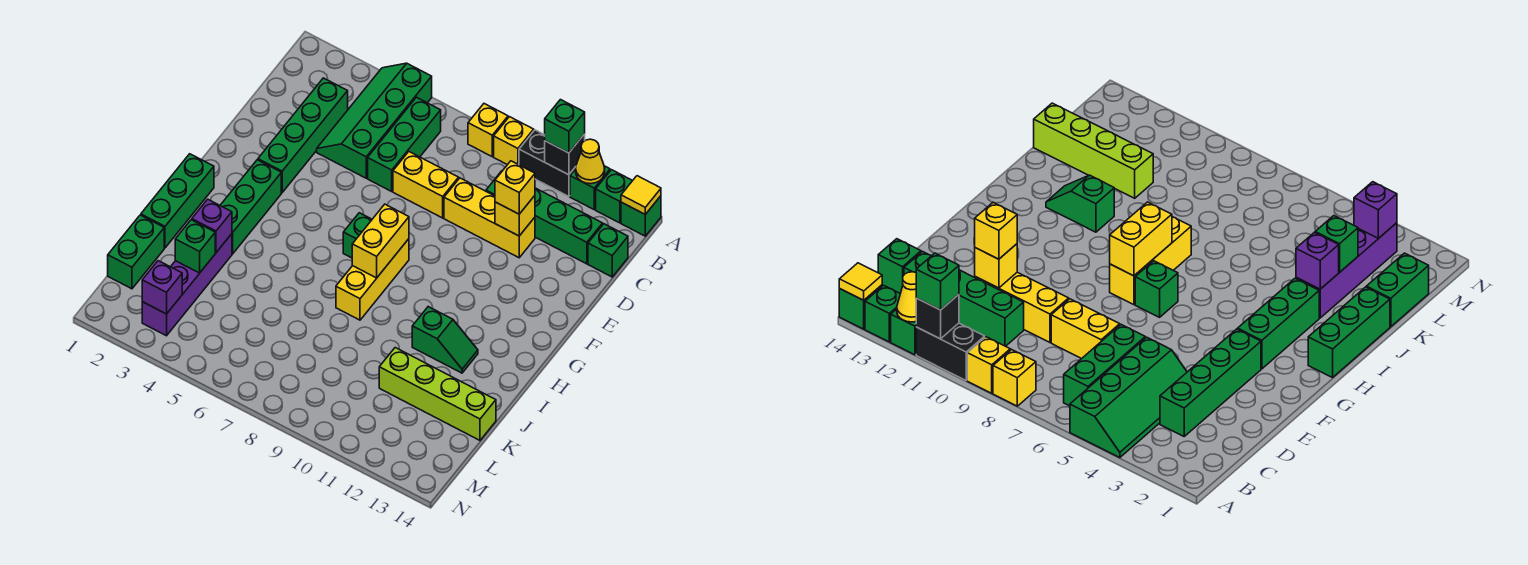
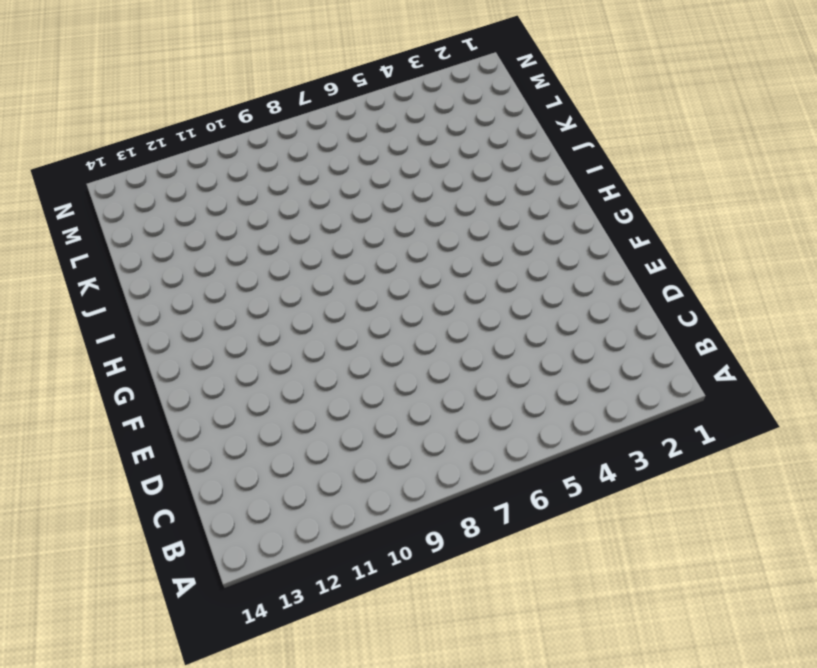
none -> green slope A4:D5 level 1 top 5
none -> yellow brick A8 level 1
none -> yellow brick A9 level 1
none -> black brick A10:A11 level 1

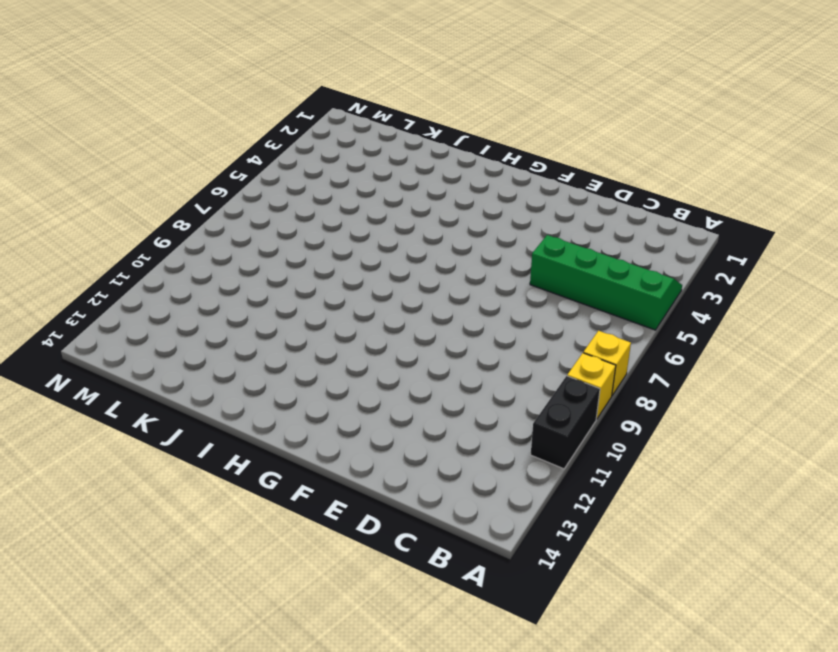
none -> green brick A12 level 1
none -> green brick A13 level 1
none -> green brick A14 level 1
none -> green brick B6:D6 level 1

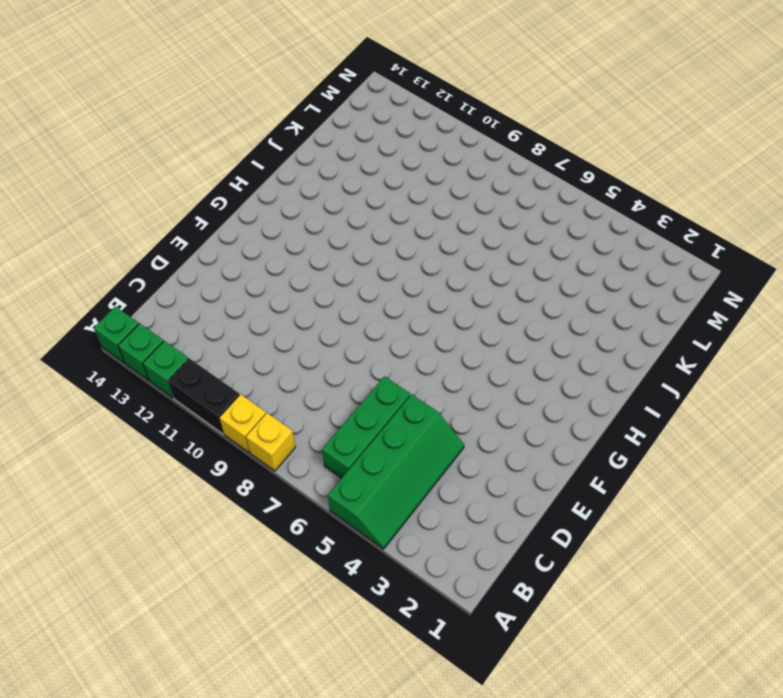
none -> green brick C3:F3 level 1
none -> green brick C10:C13 level 1
none -> green brick C14 level 1
none -> yellow brick D7:D8 level 1

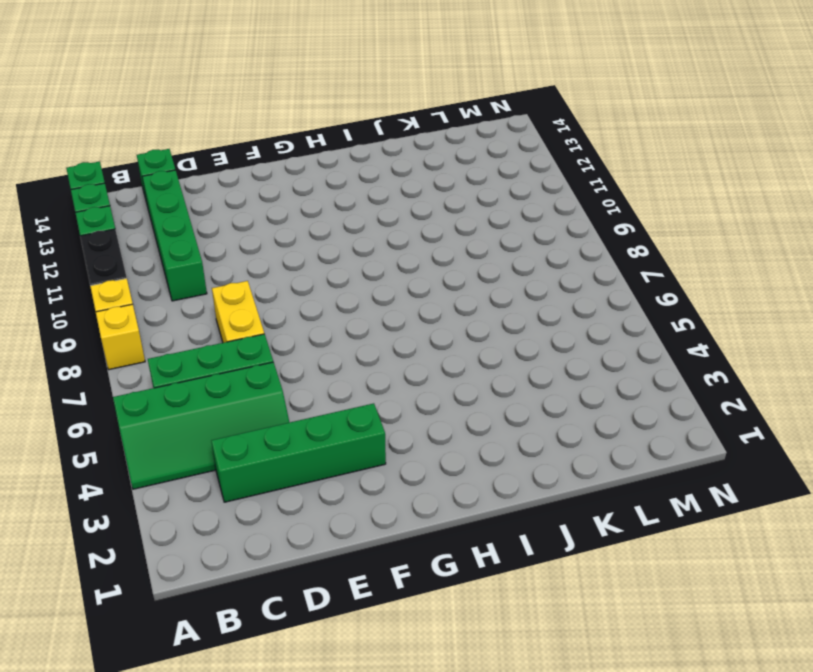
none -> yellow brick D9:D11 level 1
none -> green brick G3:I3 level 1
none -> green brick G7 level 1
none -> yellow brick G8:I8 level 1

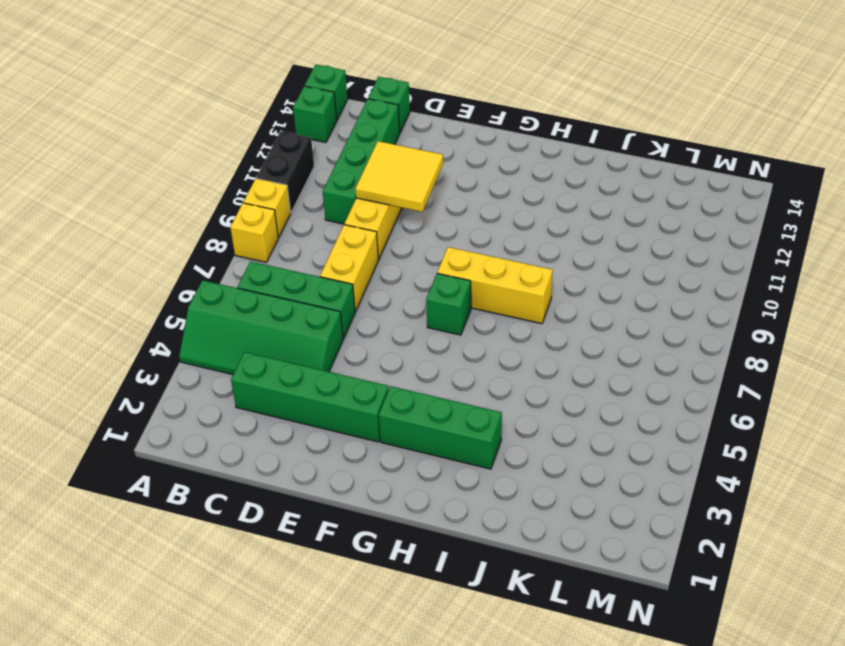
yellow tile D10:E11 level 2 -> yellow brick D11 level 2
none -> green brick A12 level 1
none -> green brick H1:J1 level 1
none -> green slope I11:I12 level 1 top 11
none -> purple brick J3:M3 level 1

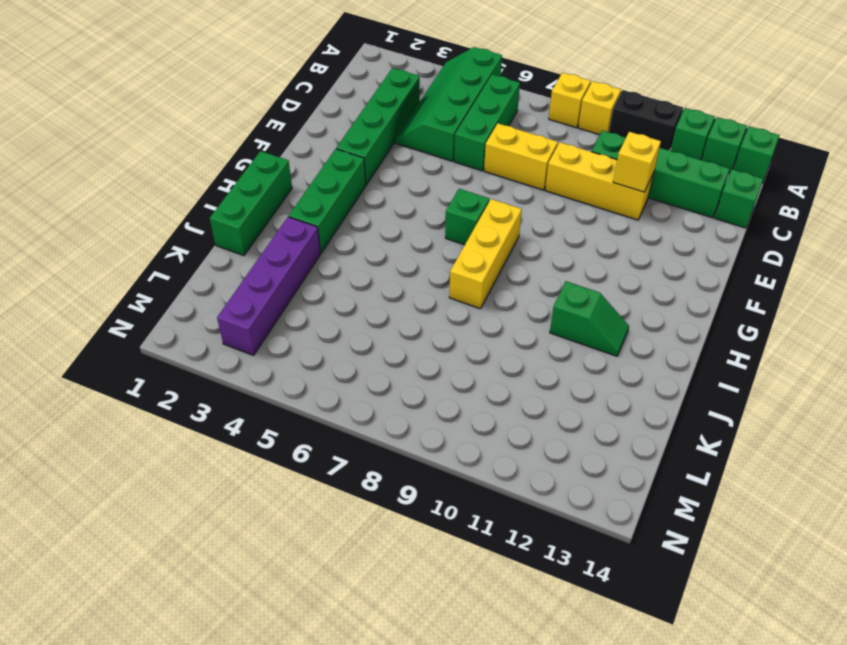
none -> green brick K1:L1 level 1
none -> lime brick K11:K14 level 1
none -> black brick A11 level 2
none -> yellow cone A12 level 2

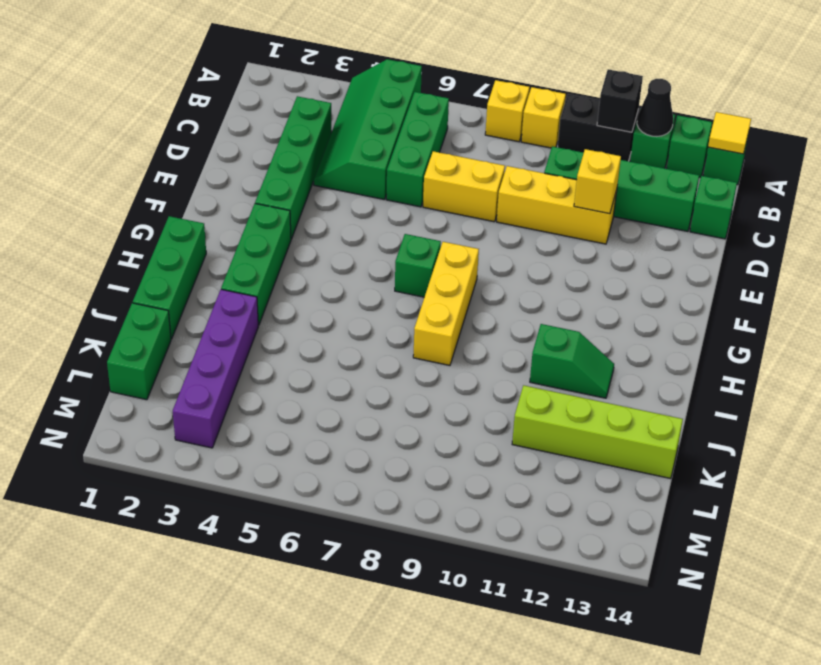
black cone A12 level 2 -> yellow cone A12 level 2
none -> yellow brick G8:H8 level 2
none -> purple brick J3 level 2
none -> green brick K3 level 2
none -> purple brick M3 level 2

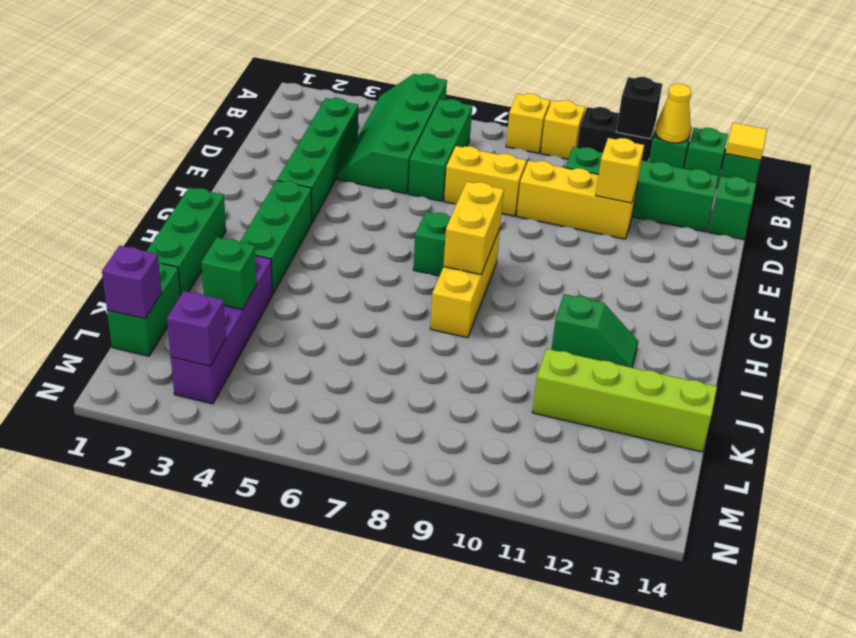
purple brick L1 level 2 -> purple brick J3 level 2
none -> green brick A11 level 3
none -> yellow brick D11 level 3

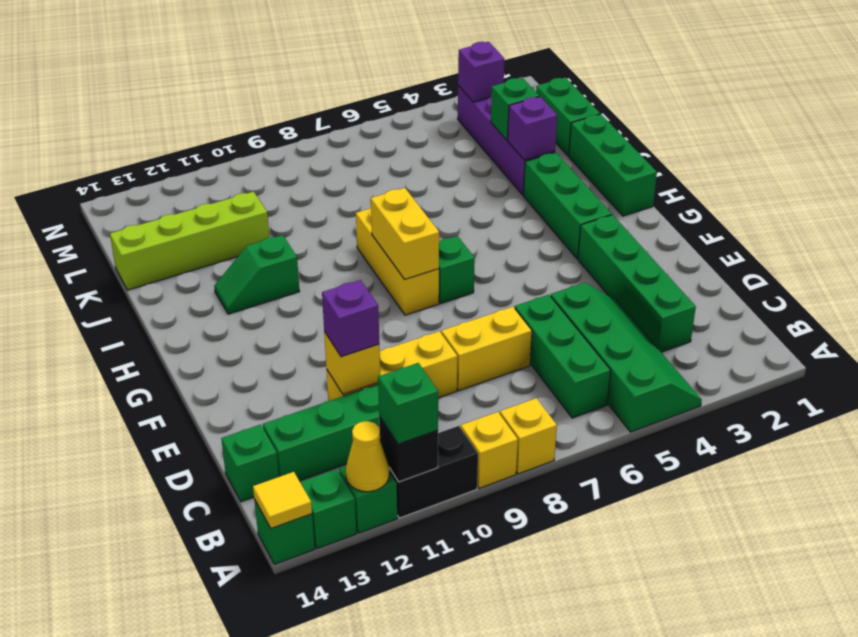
purple brick D11 level 3 -> yellow brick D11 level 3

